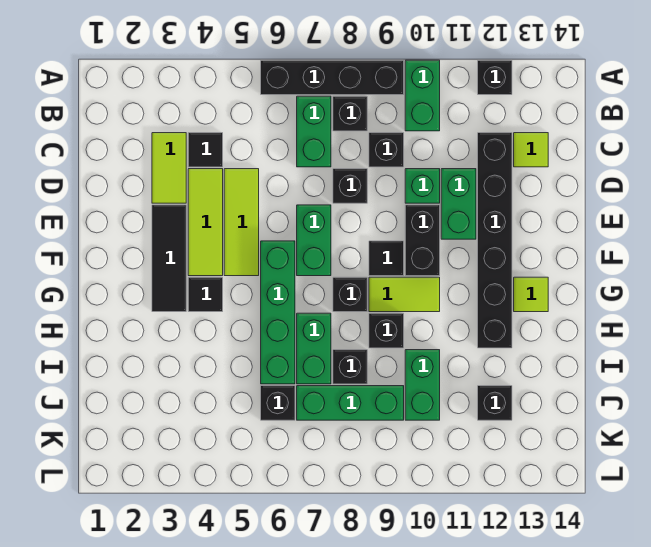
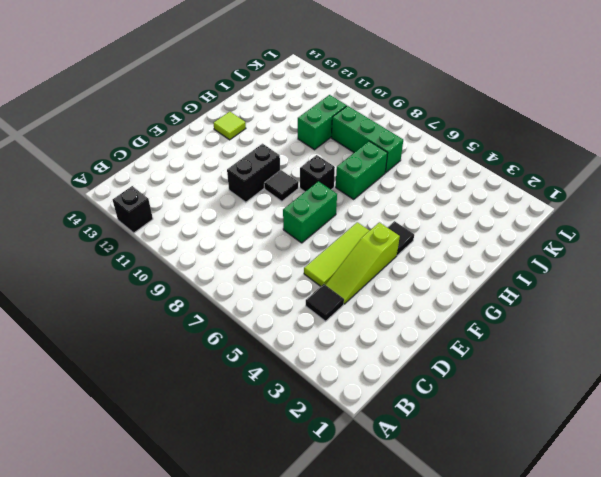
lime slope D4:F4 level 1 top F -> lime tile D4:F4 level 1
none -> black brick A6:A9 level 1
none -> green brick A10:B10 level 1
none -> green brick B7:C7 level 1
none -> black brick B8 level 1

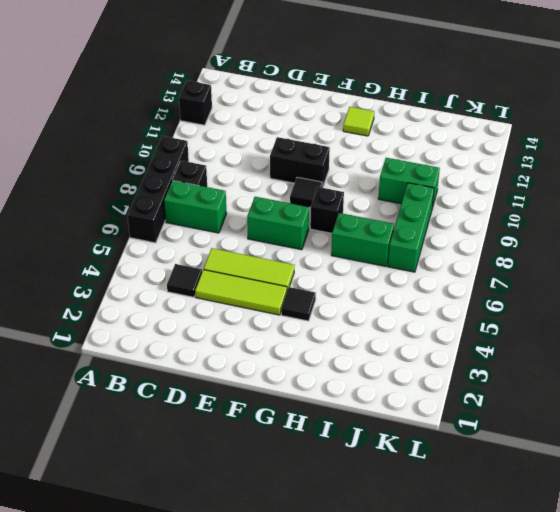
none -> green brick A10:B10 level 1
none -> lime tile C3:D3 level 1
none -> black brick C9 level 1
none -> black brick C12:H12 level 1

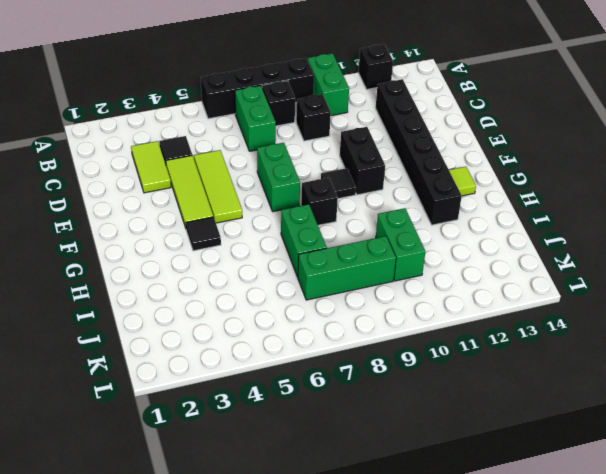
none -> lime tile C13 level 1
none -> black brick D8 level 1
none -> green brick D10 level 1
none -> green brick D11:E11 level 1

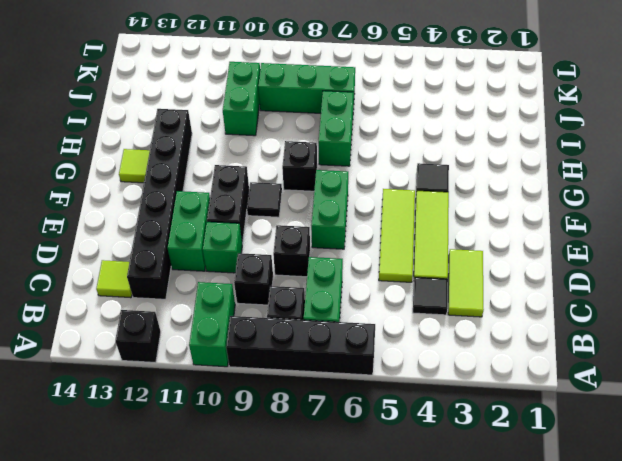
none -> black tile E3:G3 level 1
none -> green brick F6:I6 level 1
none -> lime tile G9:G10 level 1
none -> black brick H9 level 1

